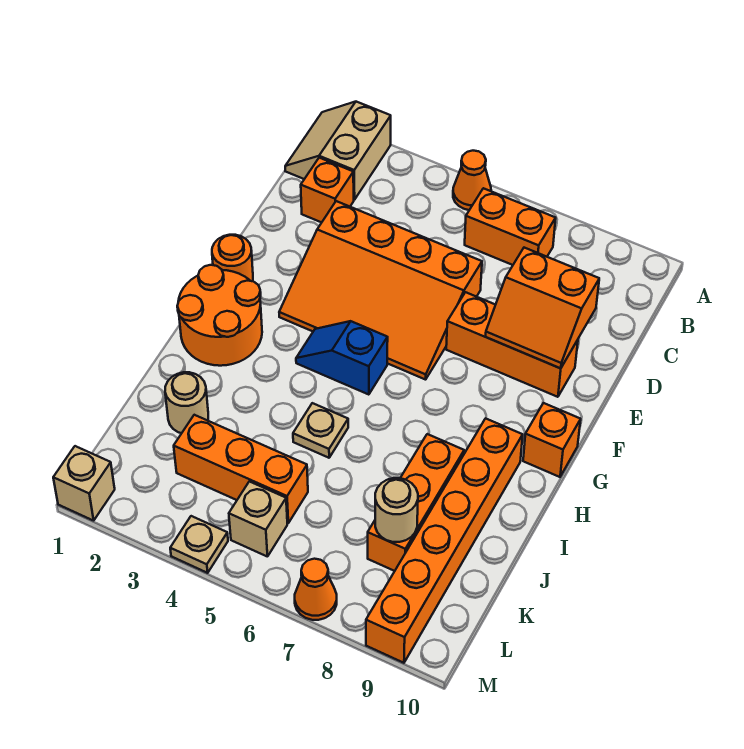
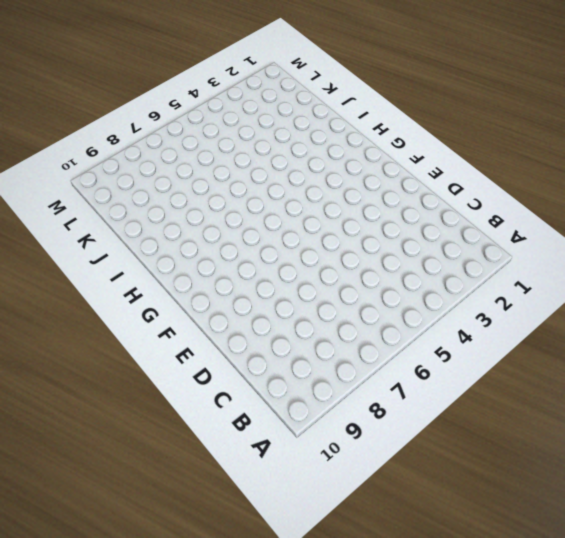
none -> tan slope A1:B2 level 1 top 2
none -> orange cone A5 level 1
none -> orange brick B6:B7 level 1

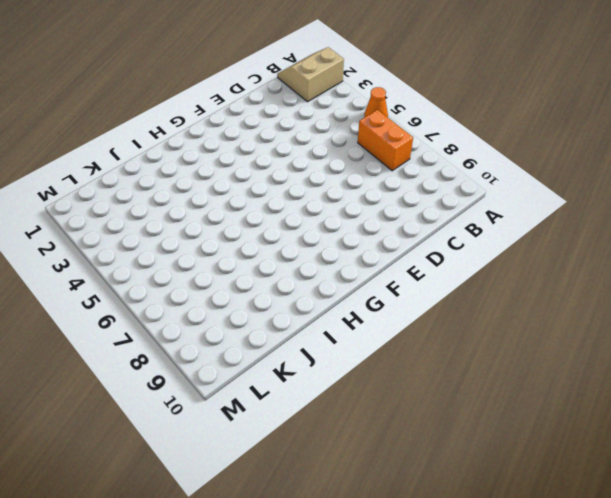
none -> orange brick C2 level 1
none -> orange slope D3:F6 level 1 top D
none -> orange brick E7:E9 level 1

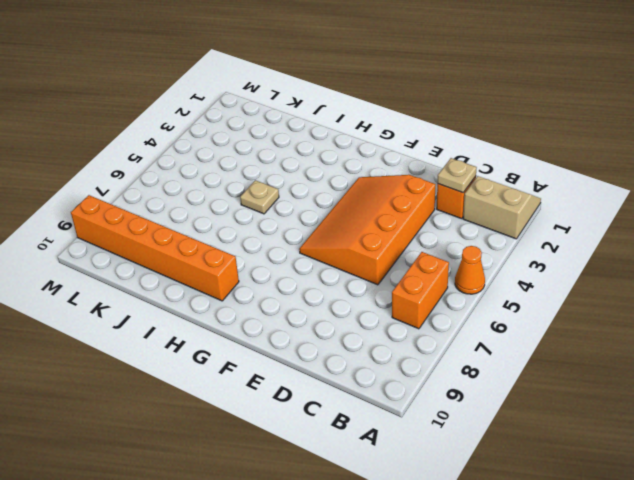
tan plate C2 level 2 -> tan plate M4 level 1
none -> orange brick E7:E9 level 1
none -> orange round brick F1 level 1
none -> orange round brick G1:H2 level 1

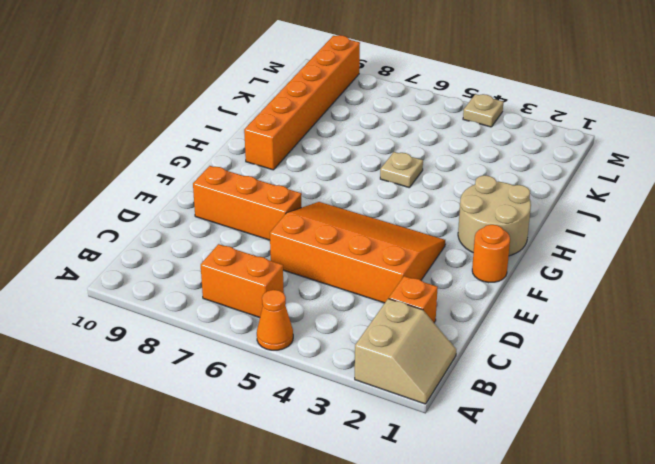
tan round brick G1:H2 level 1 -> orange round brick G1:H2 level 1
none -> blue slope G4:G5 level 1 top 5
none -> orange brick G10 level 1
none -> orange brick I8:K8 level 1

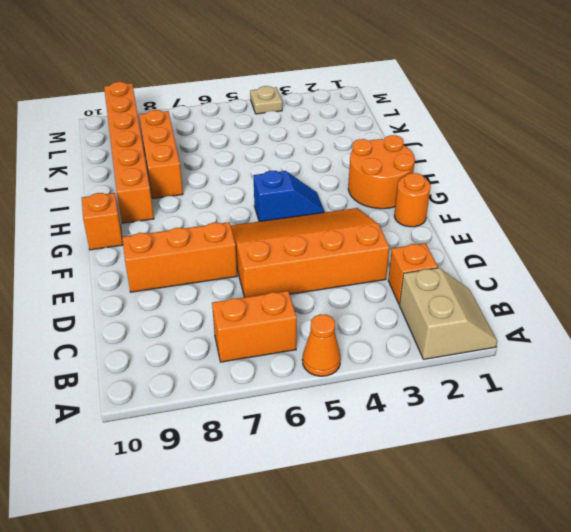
none -> tan plate I5 level 1
none -> tan round brick J2 level 1
none -> orange brick K3:K5 level 1

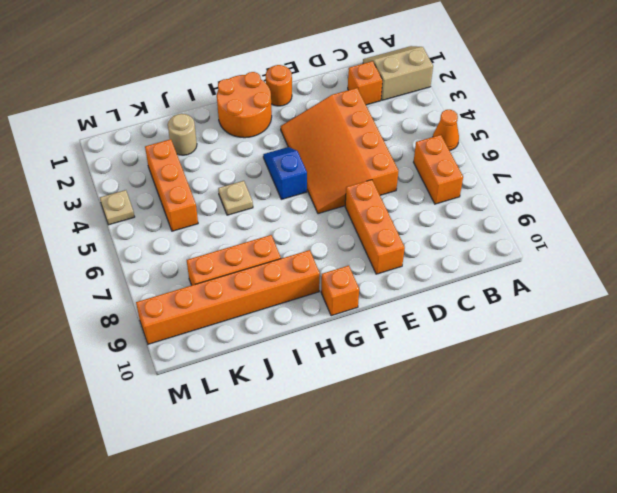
none -> tan brick L5 level 1
none -> tan brick M1 level 1
none -> orange cone M7 level 1

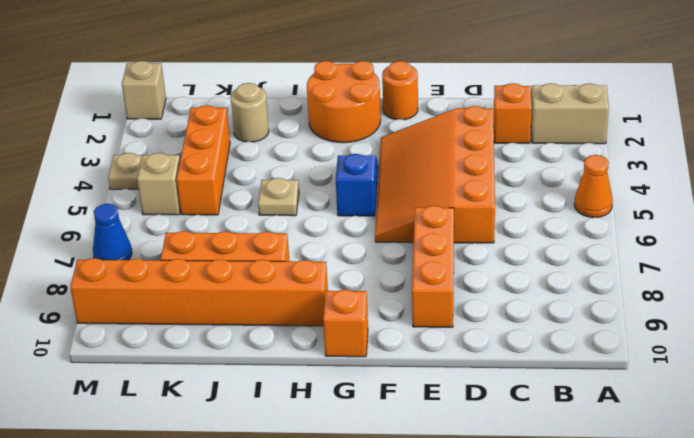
blue cone M7 level 1 -> orange cone M7 level 1
none -> orange brick B6:B7 level 1
none -> orange slope D8:E9 level 2 top D
none -> tan round brick K8 level 2

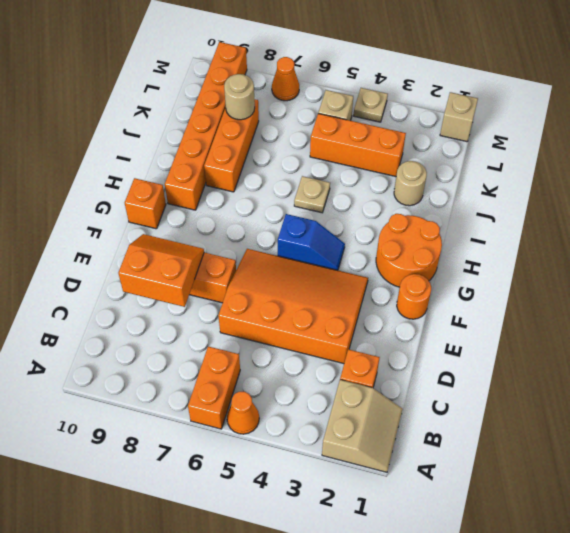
orange brick A6:B6 level 1 -> orange brick B6:B7 level 1

